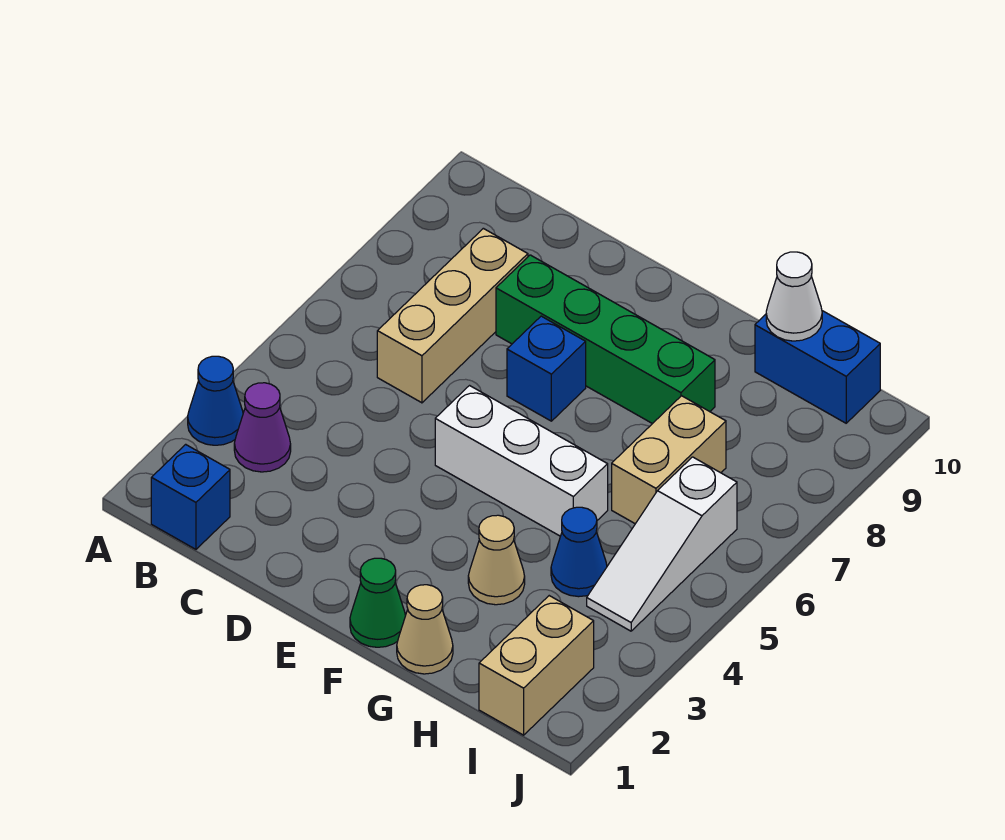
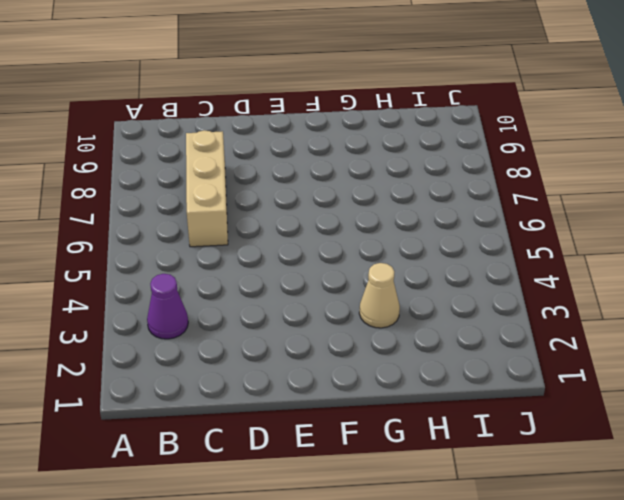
none -> blue cone A3 level 1
none -> blue brick B1 level 1
none -> green brick D8:G8 level 1

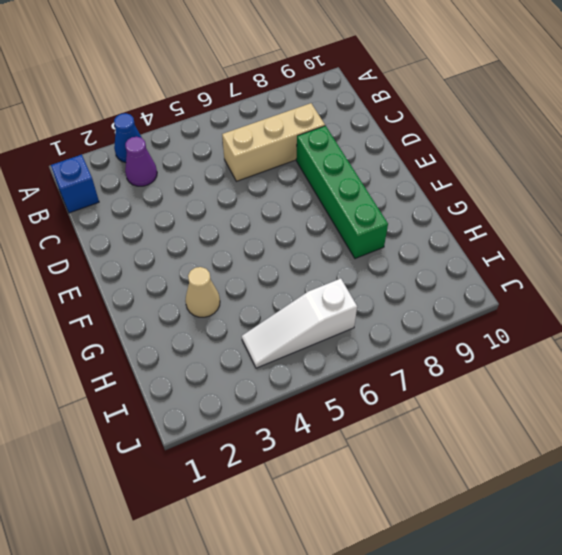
none -> white brick E5:G5 level 1
none -> blue brick E7 level 1
none -> green cone F1 level 1

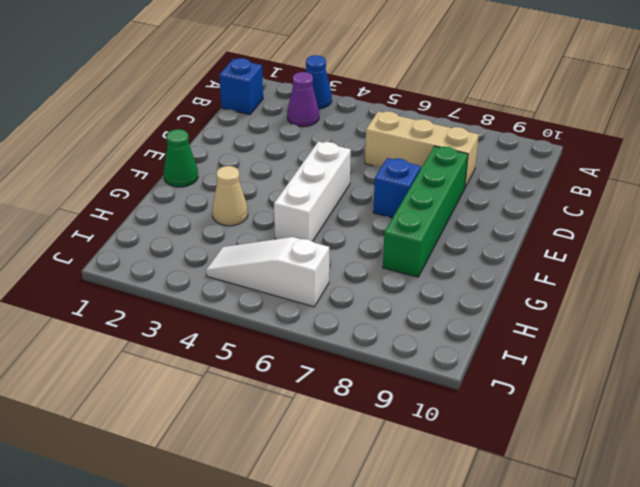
none -> tan cone G1 level 1
none -> blue cone H4 level 1
none -> tan brick H6:H7 level 1

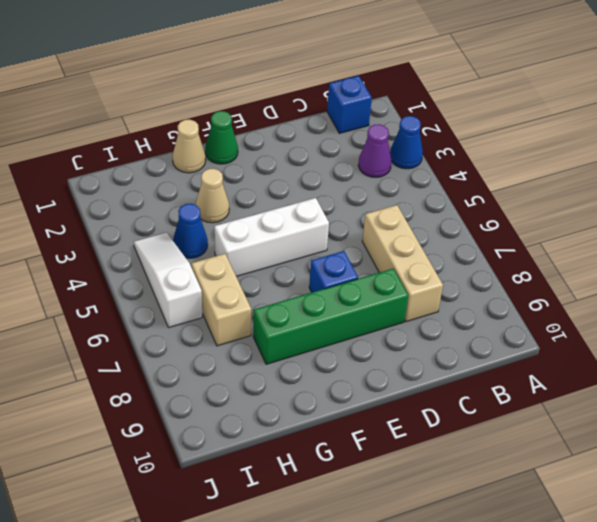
none -> blue brick H10:I10 level 1
none -> tan brick I1:I2 level 1
none -> white cone H10 level 2

